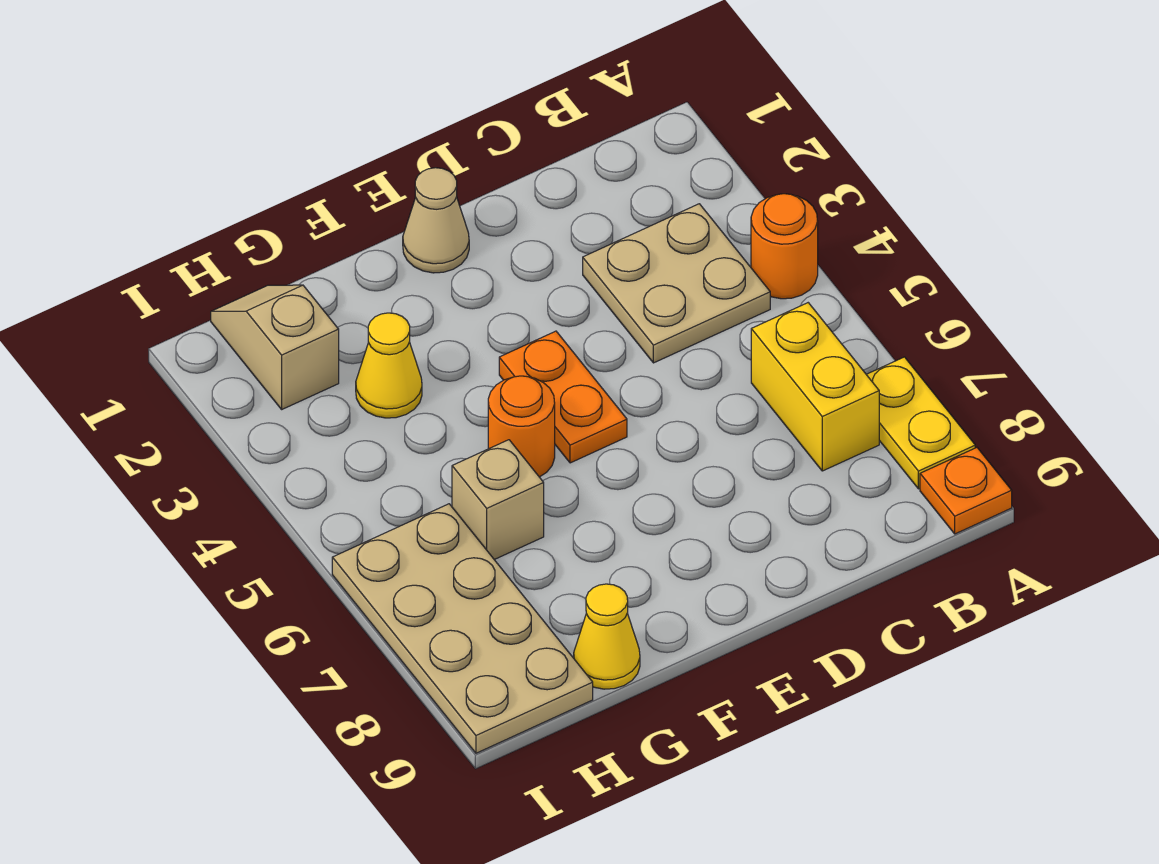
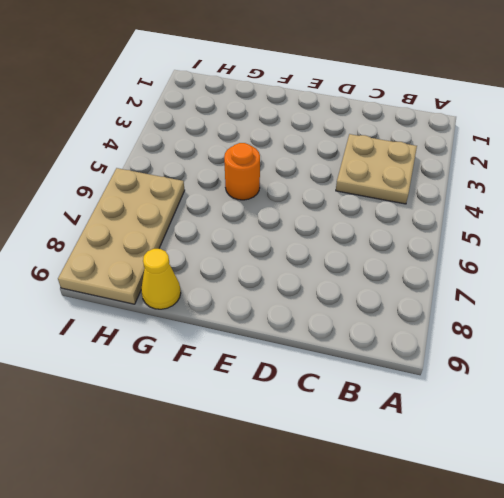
none -> orange round brick A4 level 1
none -> yellow plate A7:A8 level 1
none -> orange plate A9 level 1

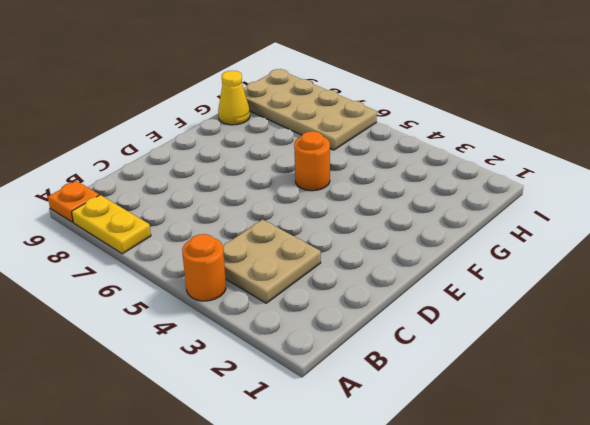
none -> yellow brick B6:B7 level 1
none -> tan cone E1 level 1
none -> orange plate E4:E5 level 1

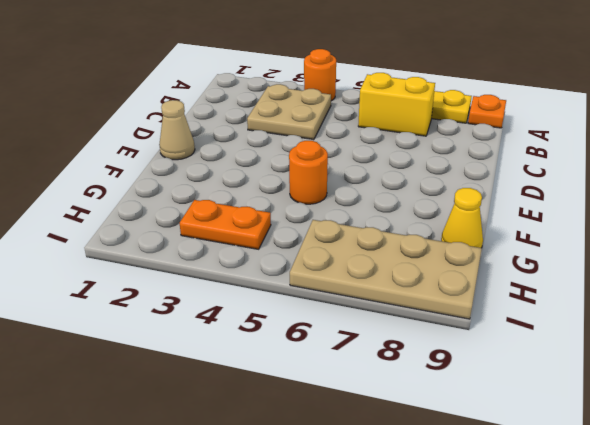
orange plate H3:H4 level 1 -> orange plate E4:E5 level 1
none -> yellow cone G3 level 1
none -> tan brick G6 level 1
none -> tan slope H1:H2 level 1 top 2

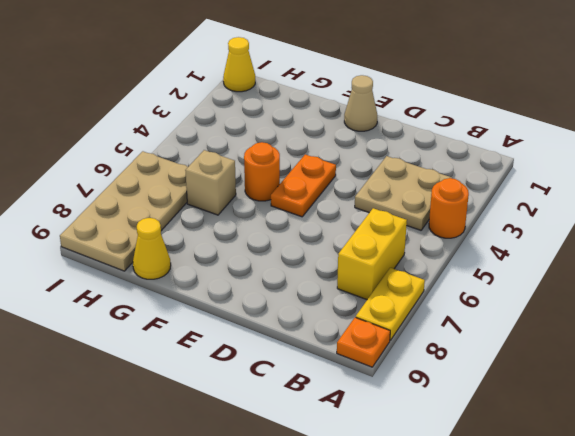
yellow cone I1 level 1 -> yellow cone G3 level 1
none -> tan slope H1:H2 level 1 top 2

